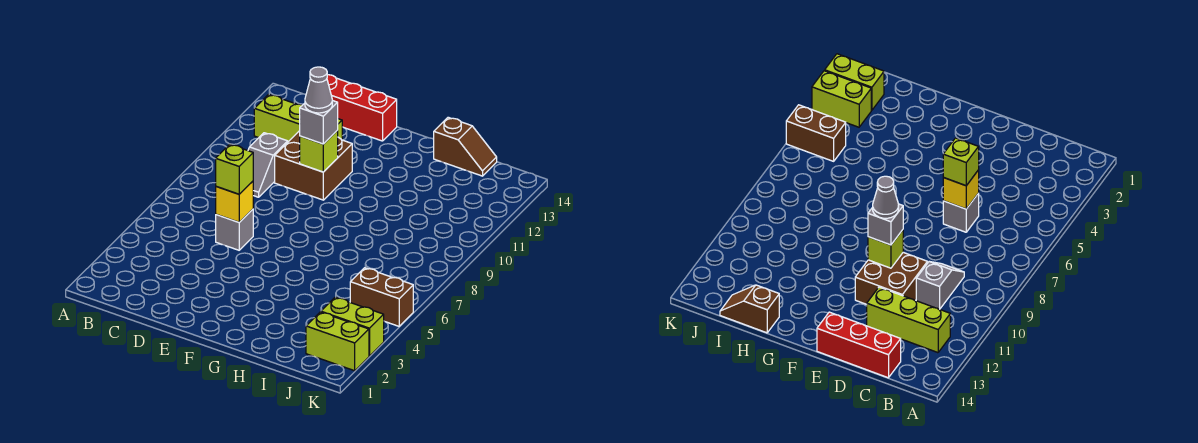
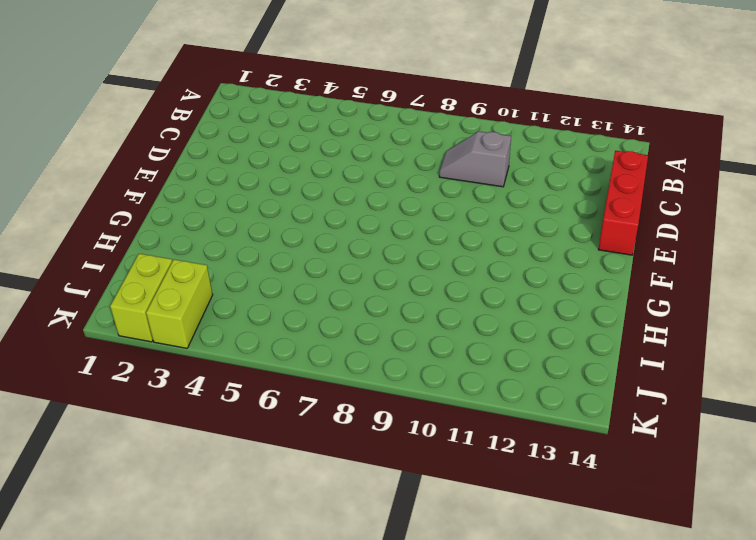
none -> lime brick B12:D12 level 1
none -> grey brick D6 level 1
none -> brown brick D10:E11 level 1

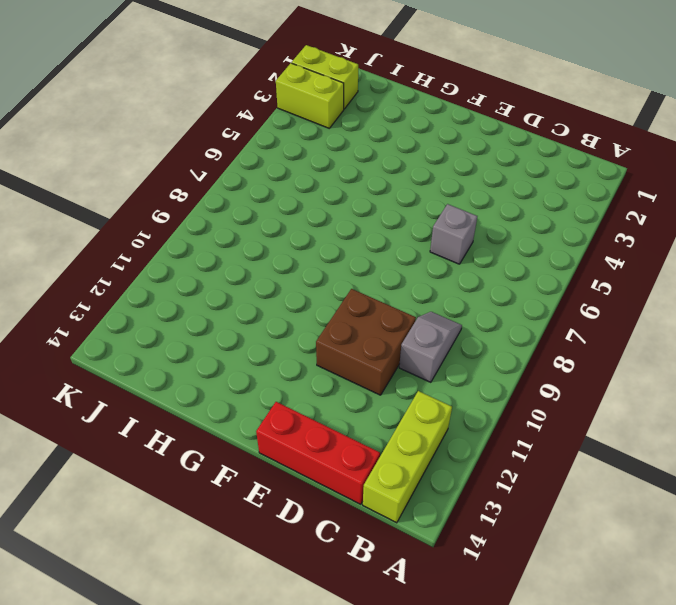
lime brick B12:B14 level 1 -> lime brick B12:D12 level 1
none -> brown slope H14:I14 level 1 top H
none -> brown brick J5:K5 level 1
none -> yellow brick D6 level 2

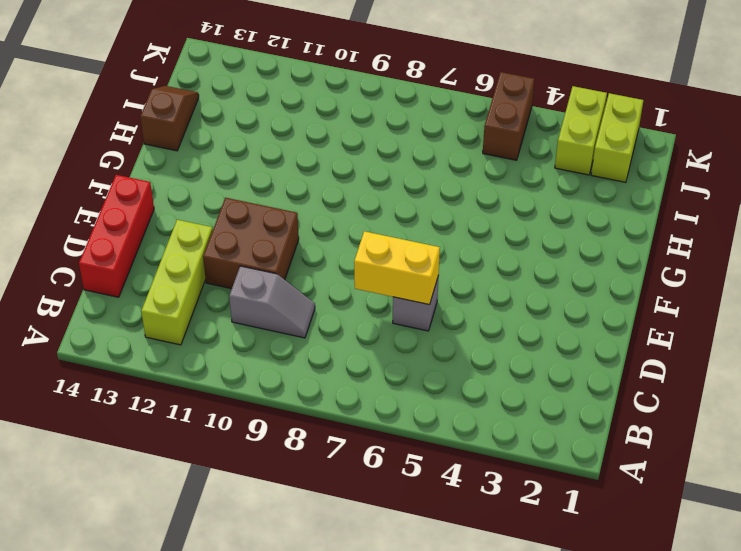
yellow brick D6:D7 level 2 -> yellow brick D6 level 2
none -> lime brick E10 level 2
none -> lime brick D6 level 3
none -> grey brick E10 level 3

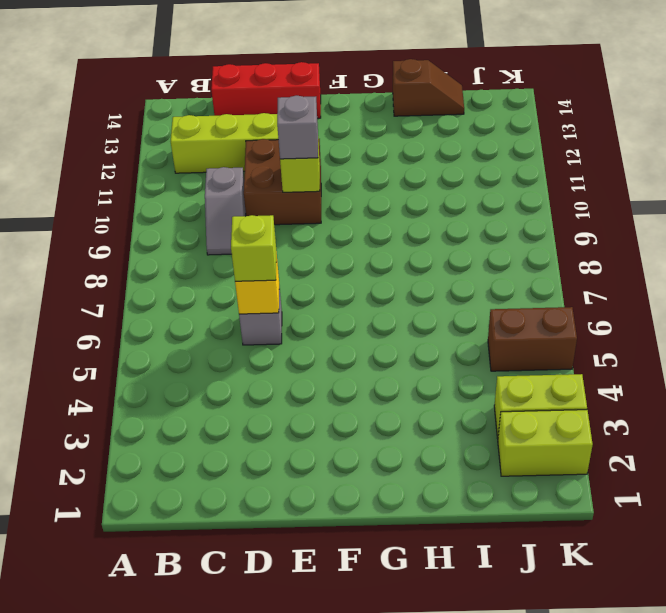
none -> grey cone E10 level 4

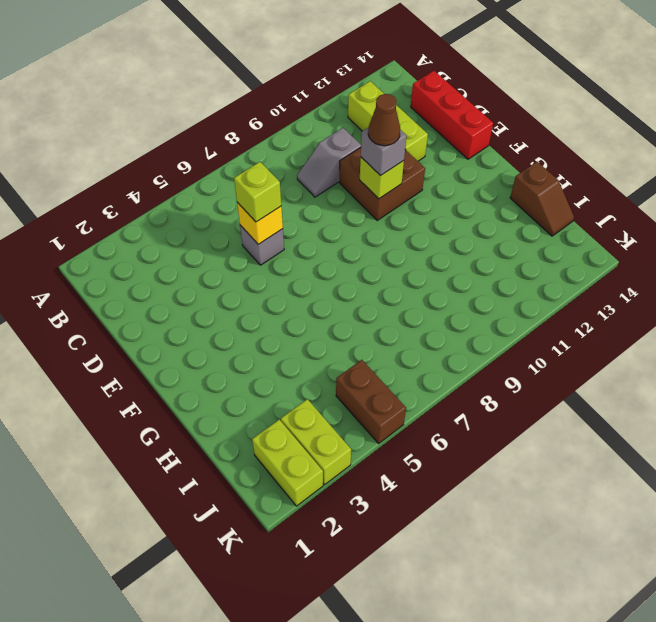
brown cone E10 level 4 -> grey cone E10 level 4

